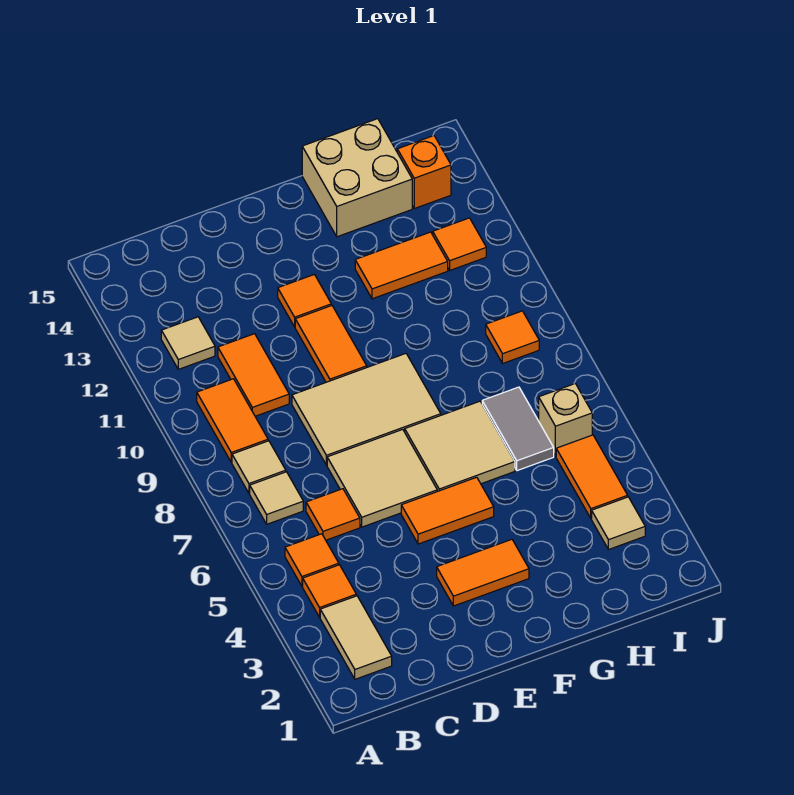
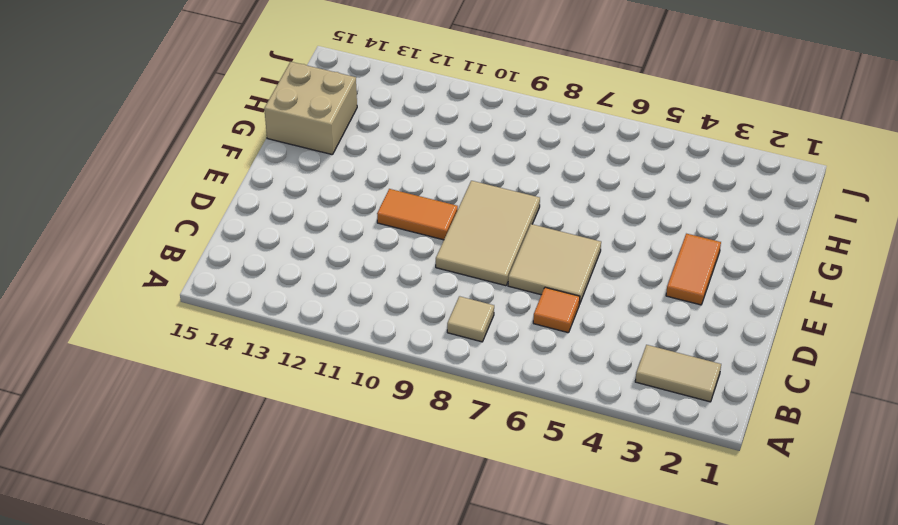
none -> orange tile B4 level 1
none -> orange tile B5 level 1
none -> tan tile B7 level 1

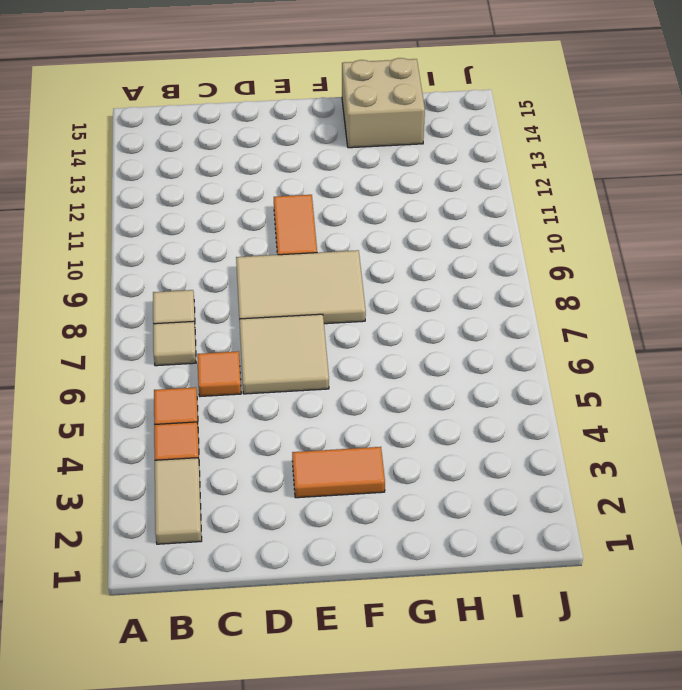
none -> orange tile B9:B10 level 1
none -> tan tile B12 level 1
none -> orange tile C10:C11 level 1

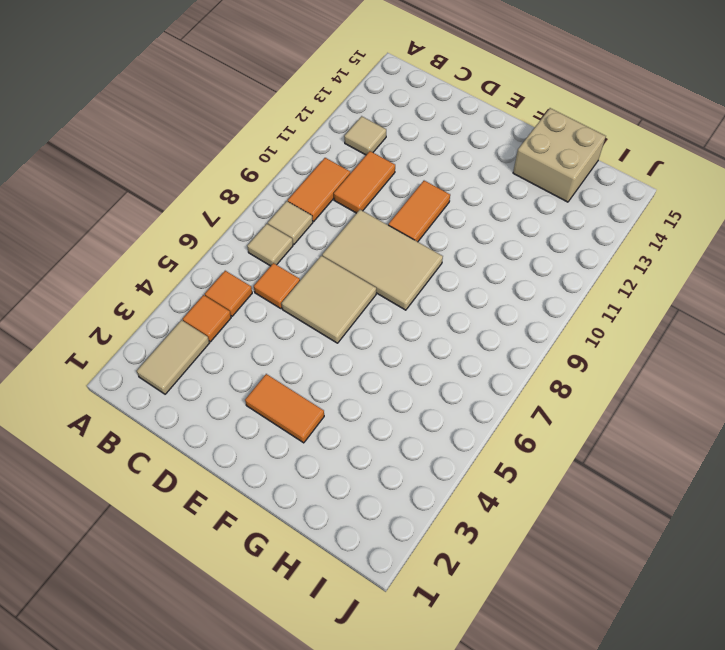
none -> orange tile E5:F5 level 1
none -> orange tile E12 level 1
none -> tan tile F6:G7 level 1

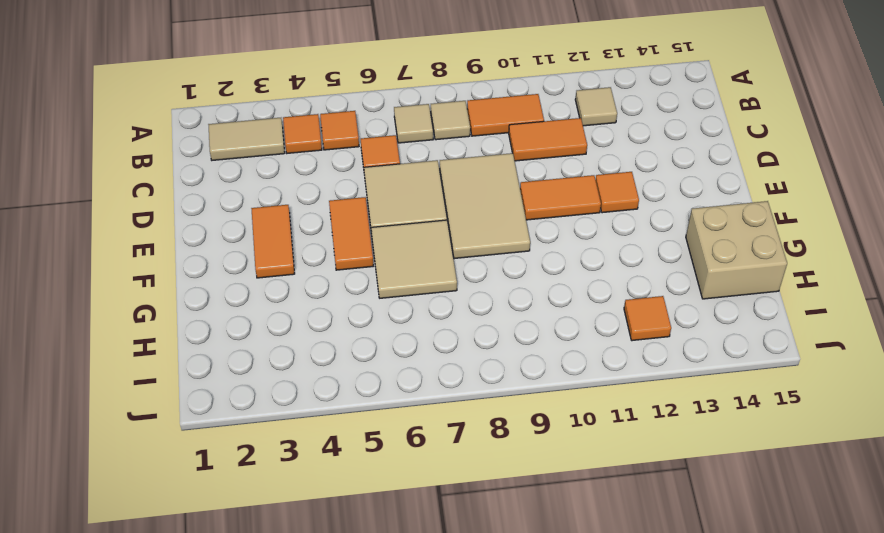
none -> orange tile G12:H12 level 1
none -> grey tile H6:H7 level 1
none -> tan tile I3 level 1

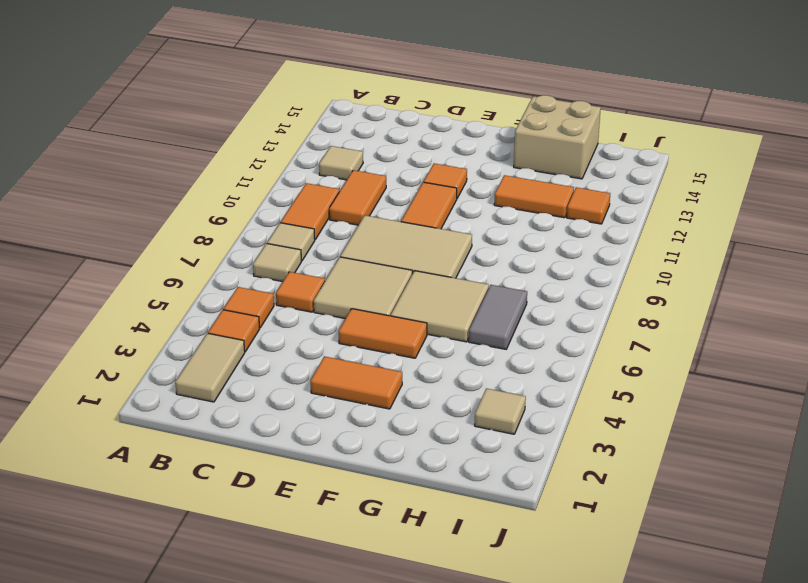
none -> orange tile I4:I5 level 1
none -> tan brick I6 level 1
none -> orange tile I9 level 1

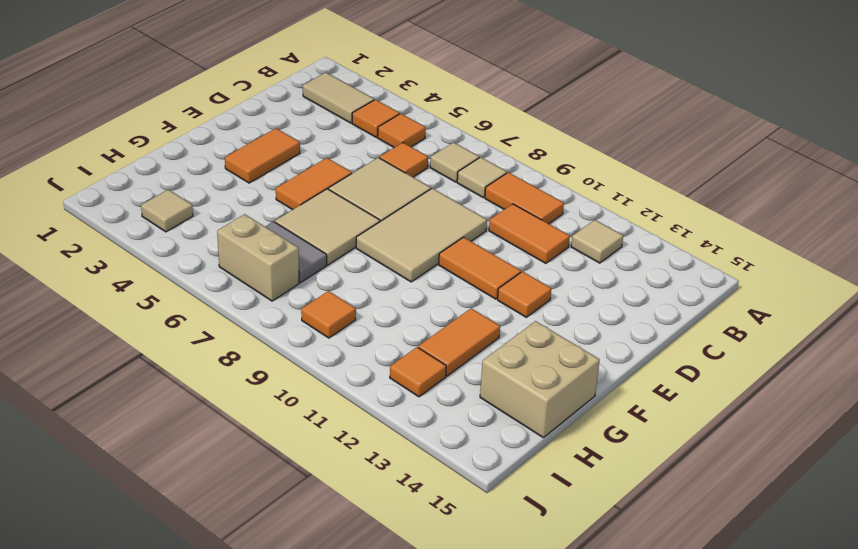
tan brick I6:I7 level 1 -> tan brick I6 level 1
none -> orange tile I4:I5 level 1
none -> orange brick I14 level 1

